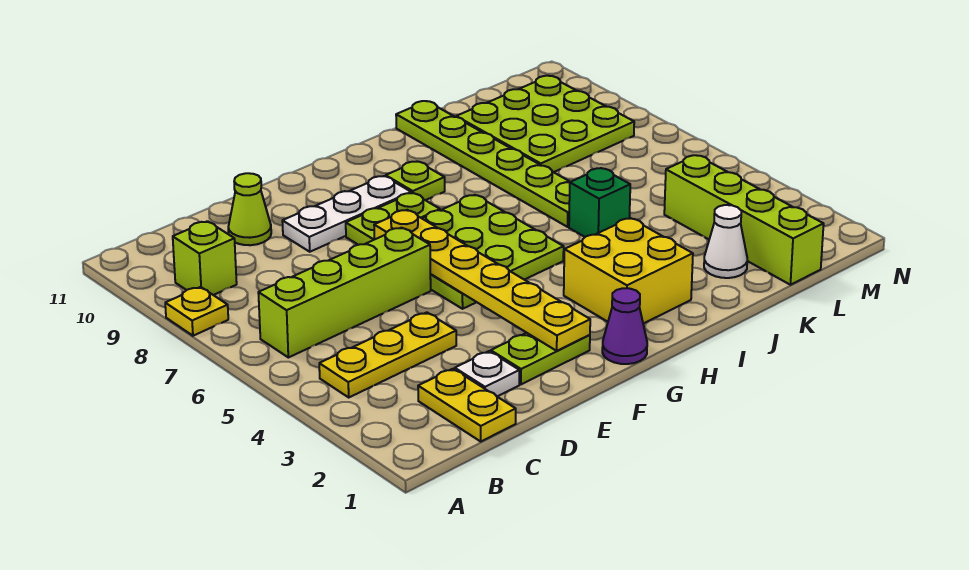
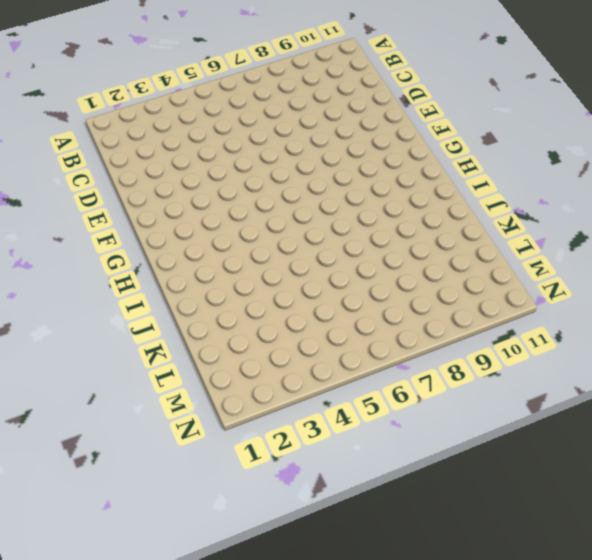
none -> yellow plate A8 level 1
none -> yellow plate B4:D4 level 1
none -> lime brick B6:E6 level 1

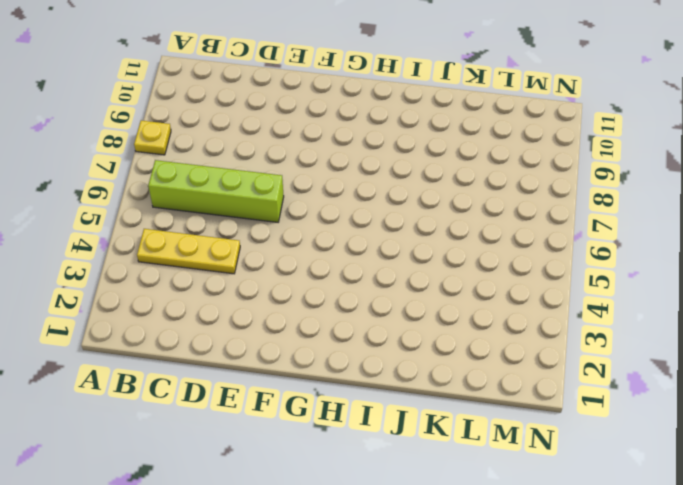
none -> lime brick B9 level 1
none -> yellow plate C1:C2 level 1
none -> white plate D2 level 1

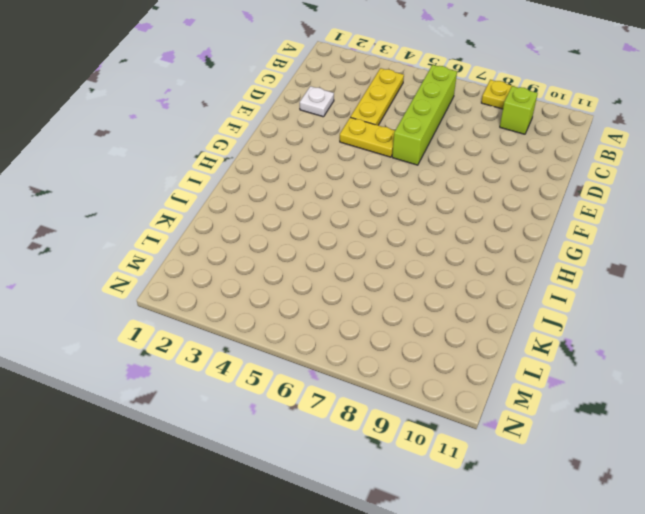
yellow plate E4:E5 level 1 -> yellow plate C1:C2 level 1
none -> lime cone D10 level 1
none -> lime plate E2:F2 level 1
none -> white plate E9:G9 level 1

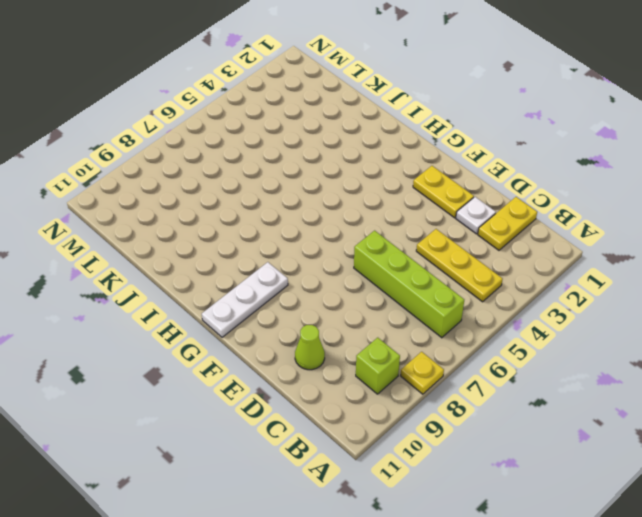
yellow plate E2:F2 level 1 -> lime plate E2:F2 level 1
white plate G9:G11 level 1 -> white plate E9:G9 level 1
none -> lime plate F5:H7 level 1
none -> lime plate F8:G8 level 1
none -> purple cone G1 level 1

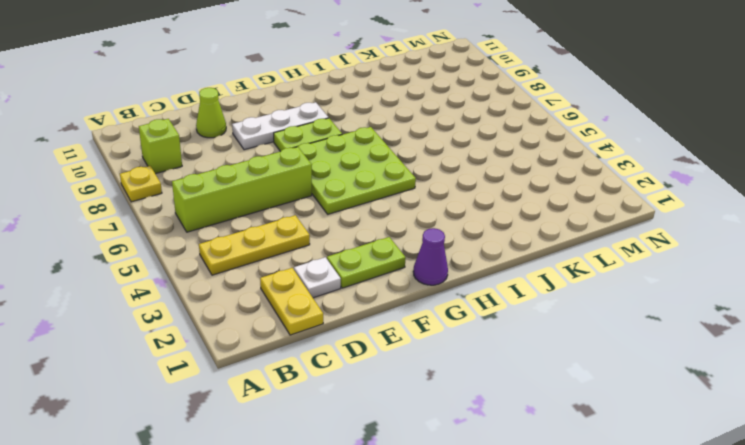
none -> yellow brick H2:I3 level 1
none -> lime plate H9 level 1
none -> green brick J5 level 1

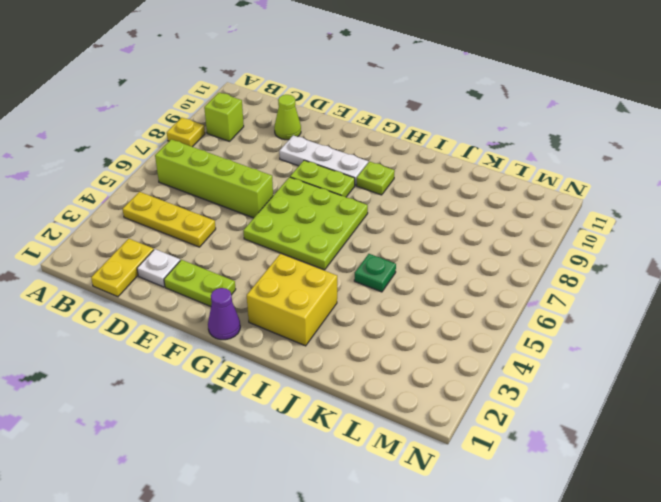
green plate J5 level 1 -> green brick J5 level 1
none -> lime plate J6:J11 level 1
none -> white cone K2 level 1
none -> lime plate K8:M10 level 1

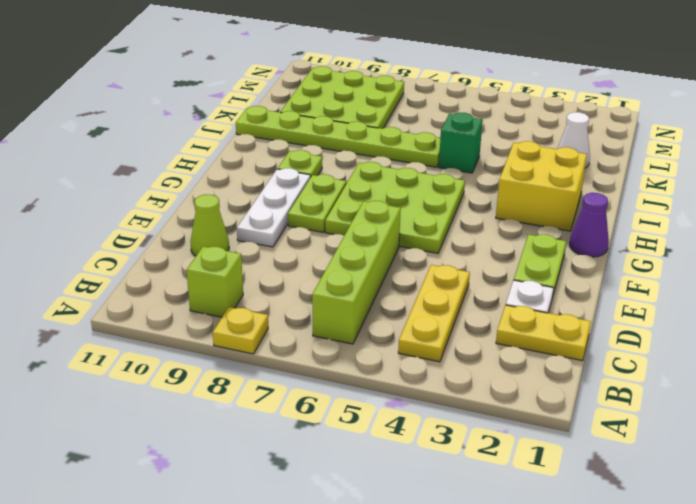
none -> lime brick L1:L4 level 1
none -> yellow plate F2:F7 level 2

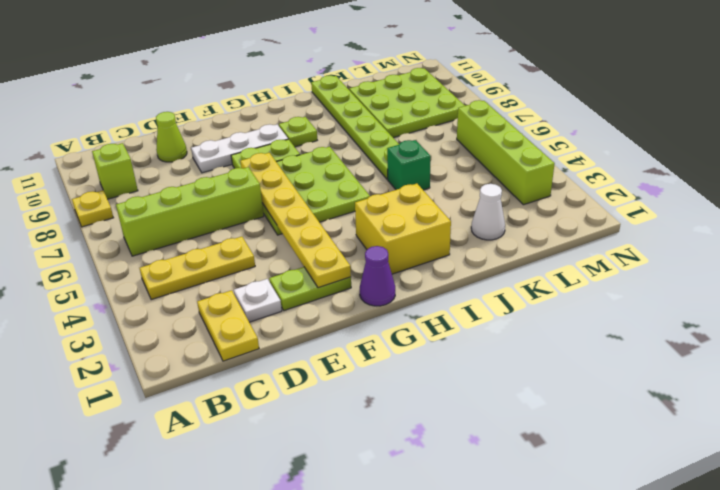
lime brick M3:M6 level 1 -> lime brick L1:L4 level 1

